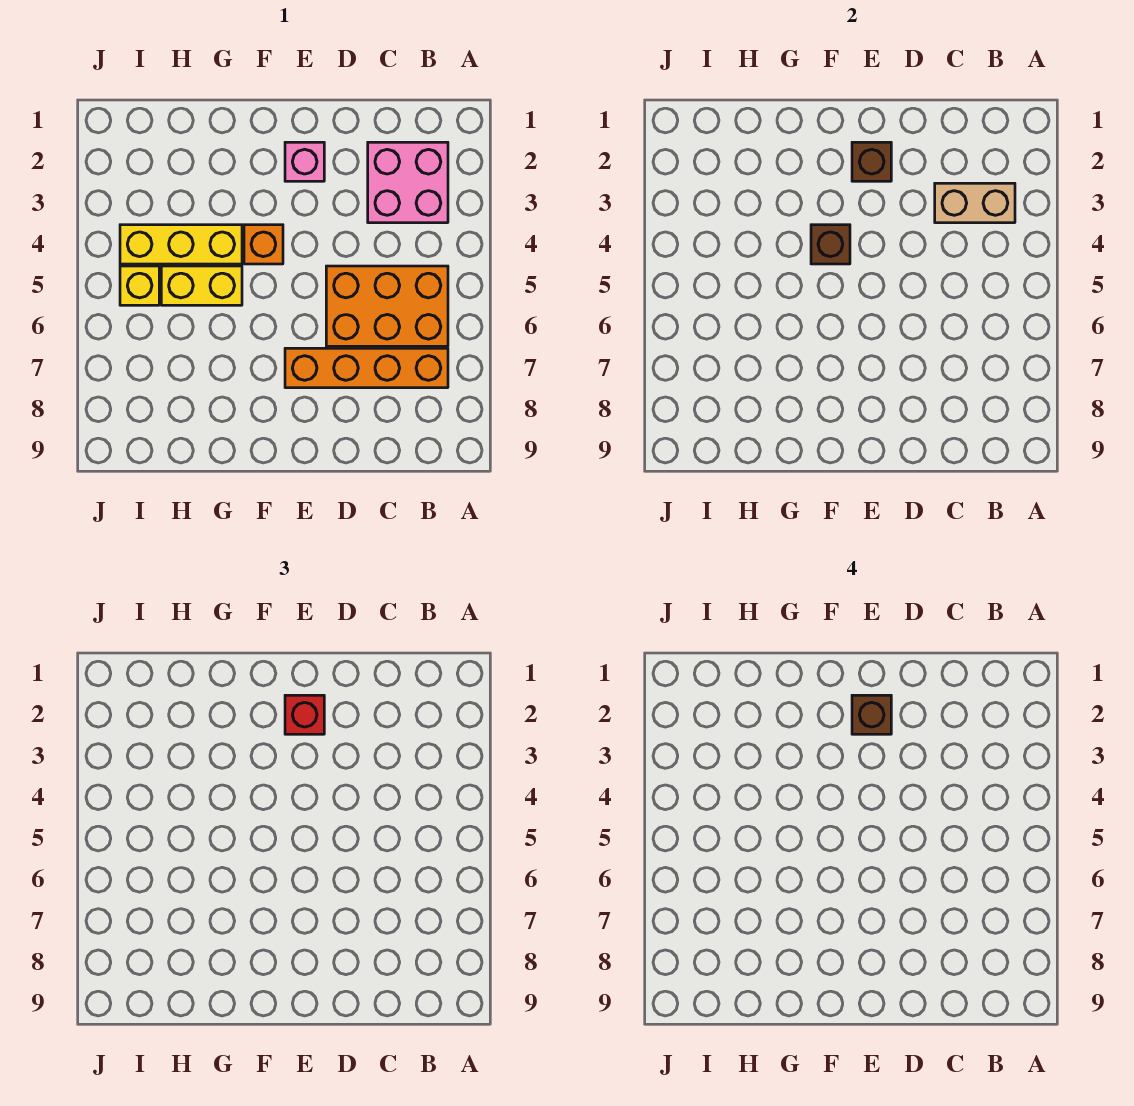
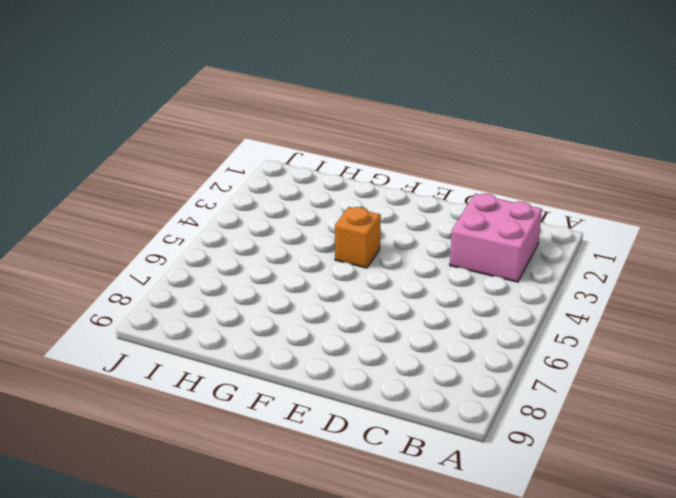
none -> orange brick B5:D6 level 1
none -> orange brick B7:E7 level 1
none -> pink brick E2 level 1

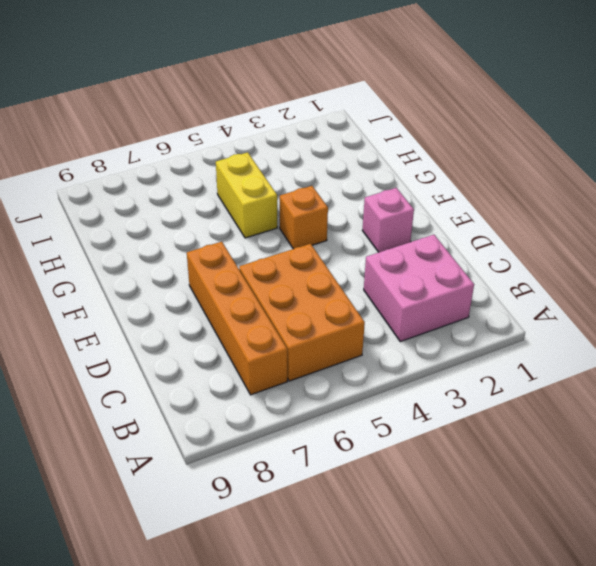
none -> yellow brick G4:I4 level 1
none -> yellow brick I5 level 1
none -> tan brick B3:C3 level 2

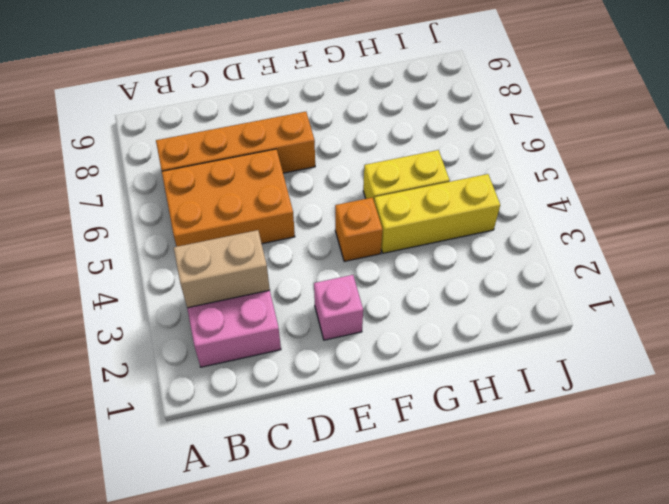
none -> yellow brick I5 level 1
none -> brown brick E2 level 2
none -> brown brick F4 level 2

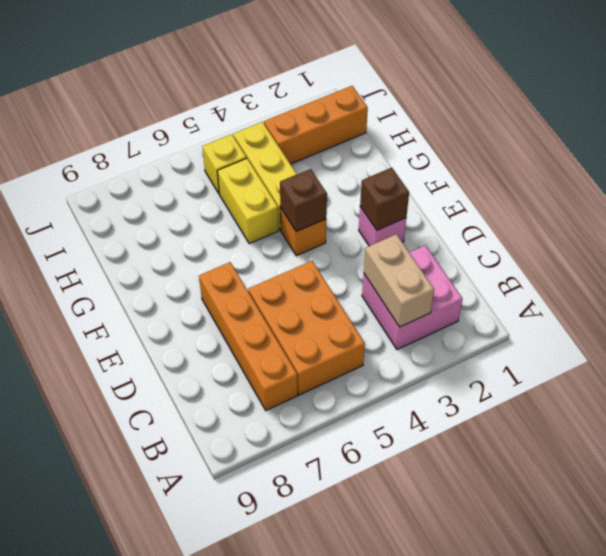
orange brick I1:I3 level 1 -> none
none -> red brick E2 level 3
none -> brown brick E2 level 4

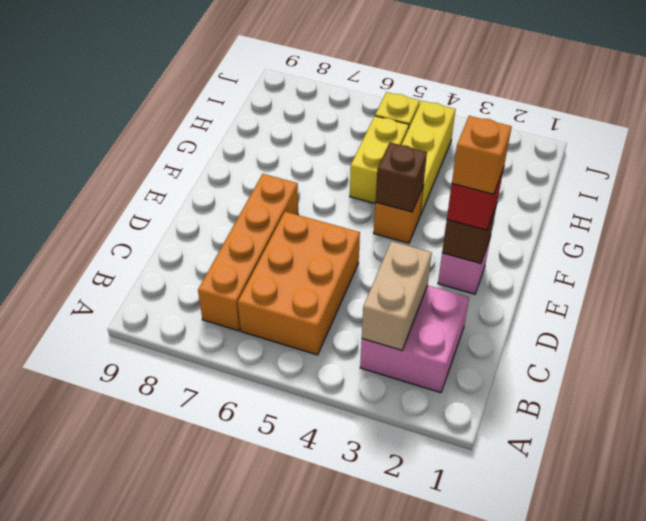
orange brick E2 level 4 -> brown brick E2 level 4

